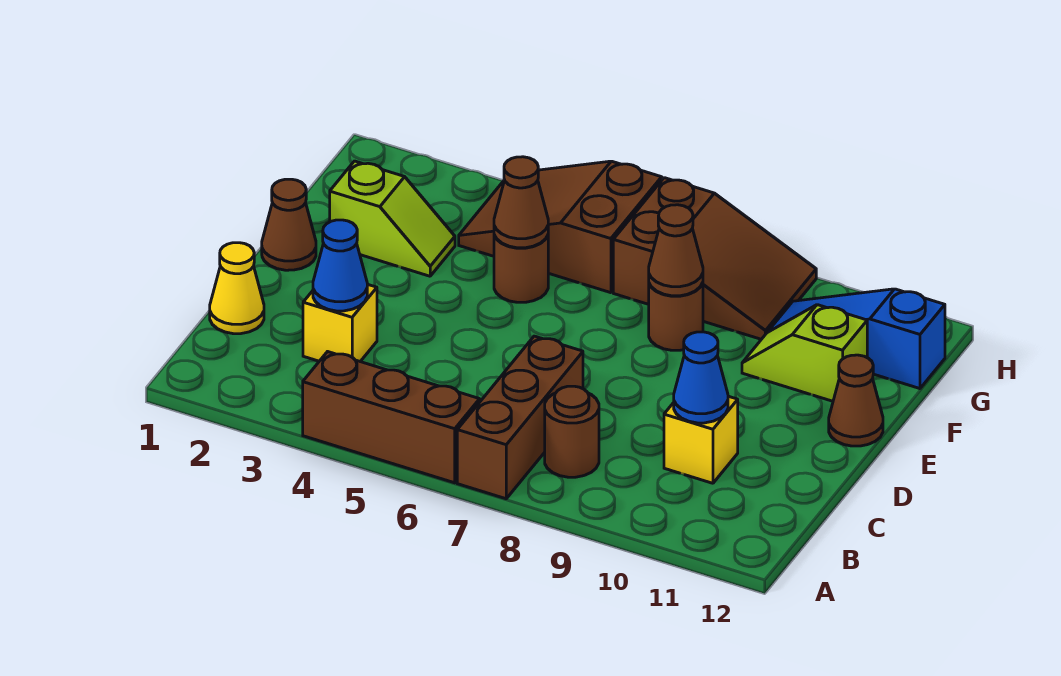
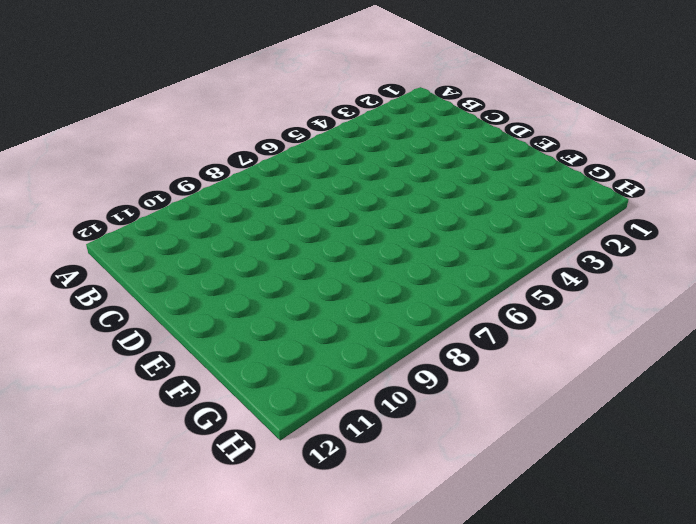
none -> brown brick A4:A6 level 1
none -> brown brick A7:C7 level 1
none -> brown round brick B8 level 1

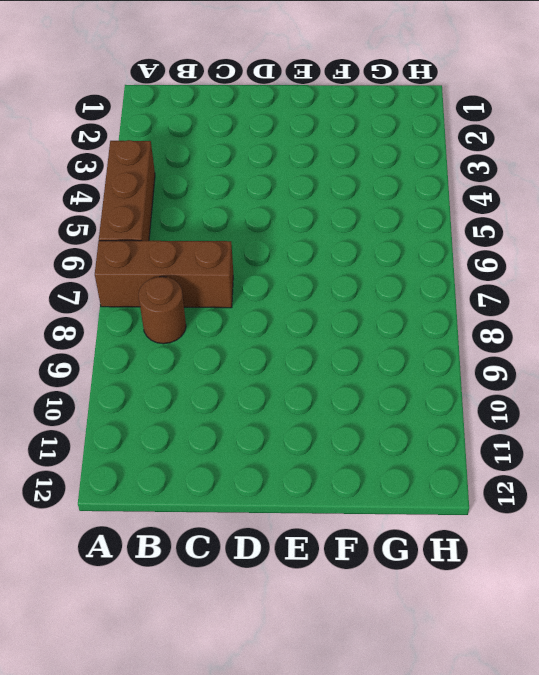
none -> yellow cone C1 level 1
none -> yellow brick C3 level 1
none -> yellow brick C10 level 1

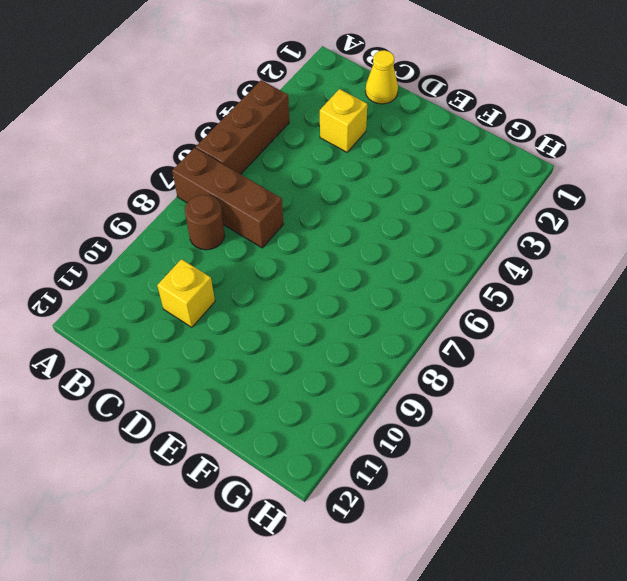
none -> brown cone E1 level 1
none -> brown cone E12 level 1
none -> lime slope F2:F3 level 1 top 2

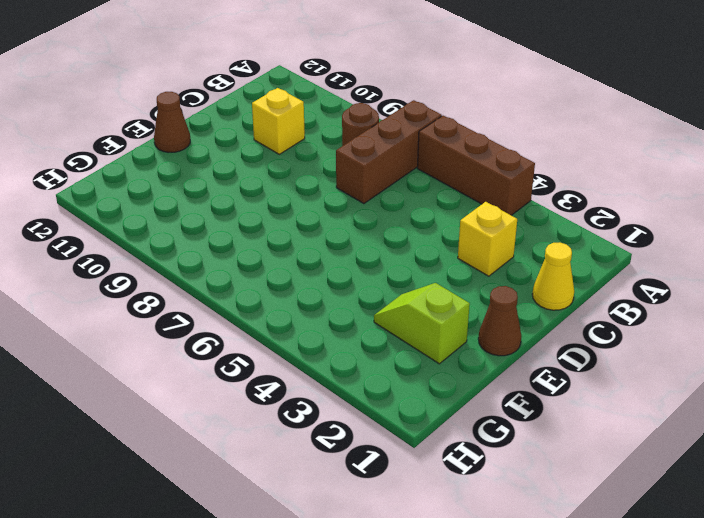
none -> brown round brick F5 level 1
none -> brown round brick F8 level 1
none -> lime slope F10:F11 level 1 top 11

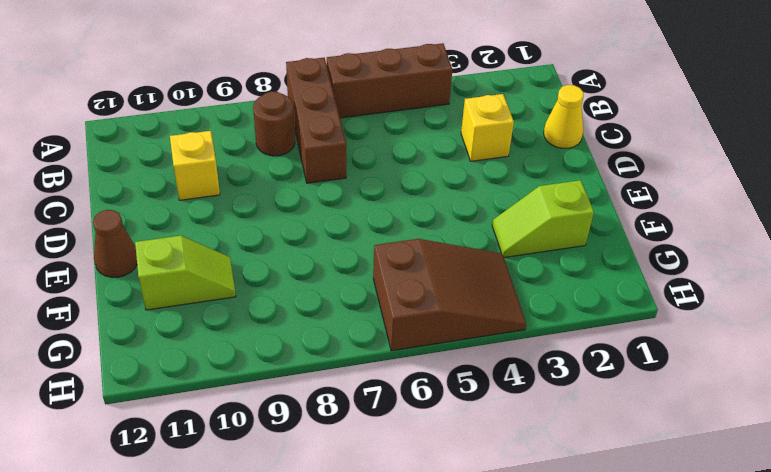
none -> brown cone E1 level 1
none -> brown round brick F5 level 1
none -> brown round brick F8 level 1

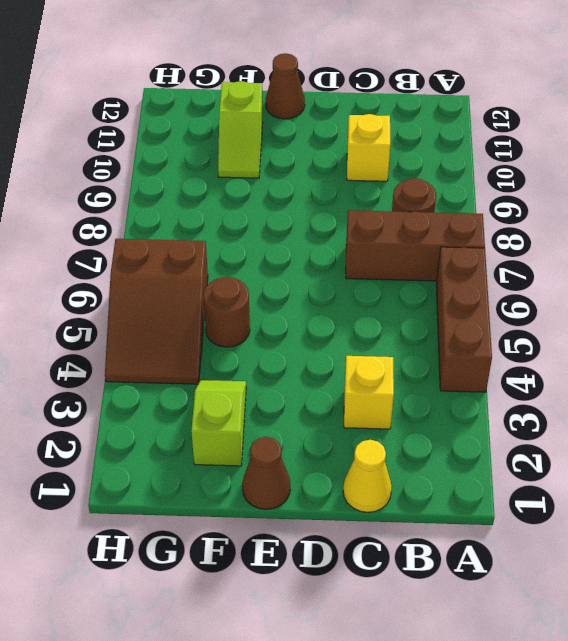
none -> brown round brick F8 level 1
none -> brown slope G7:H9 level 1 top 7
none -> blue slope G10:G12 level 1 top 12

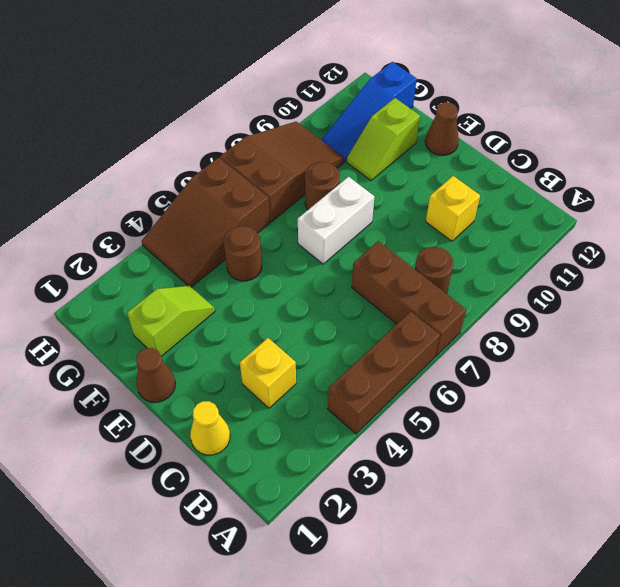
white brick E7:E8 level 1 -> none
none -> blue cone C3 level 2
none -> blue cone C10 level 2
none -> brown cone F5 level 2

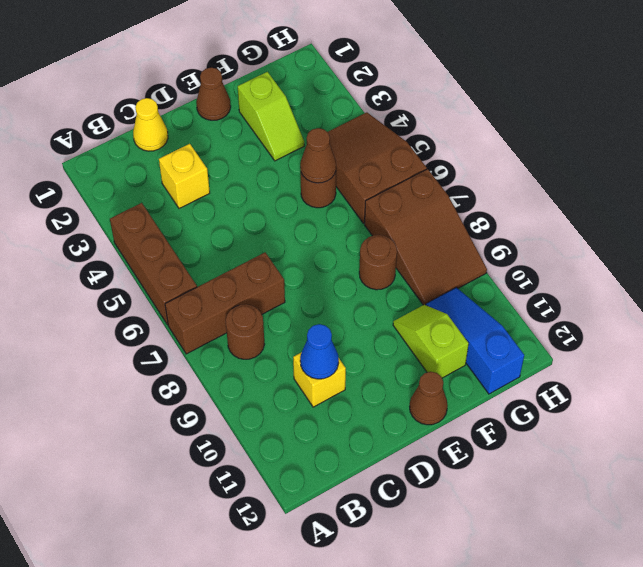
none -> blue cone C3 level 2
none -> brown cone F8 level 2

